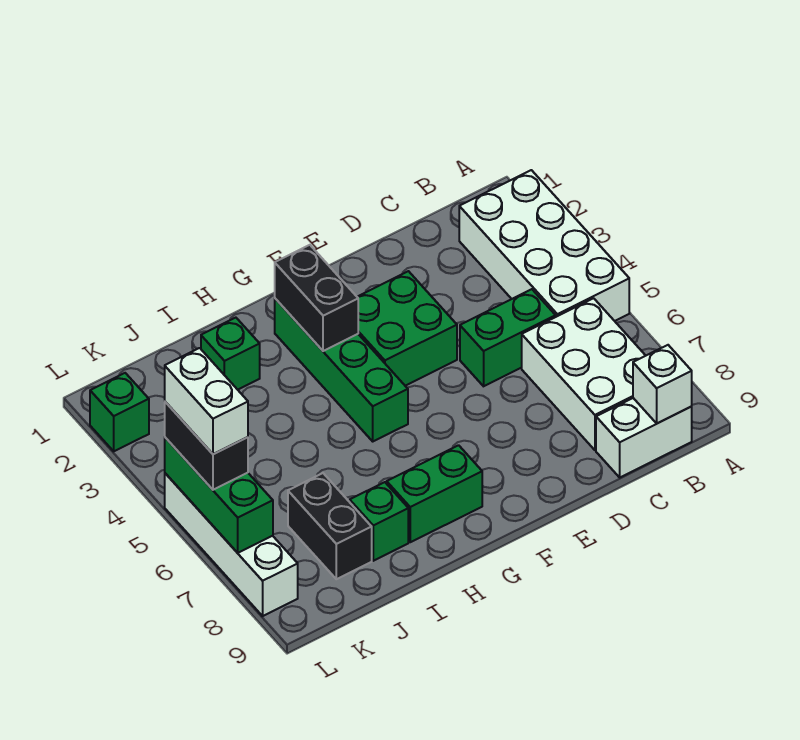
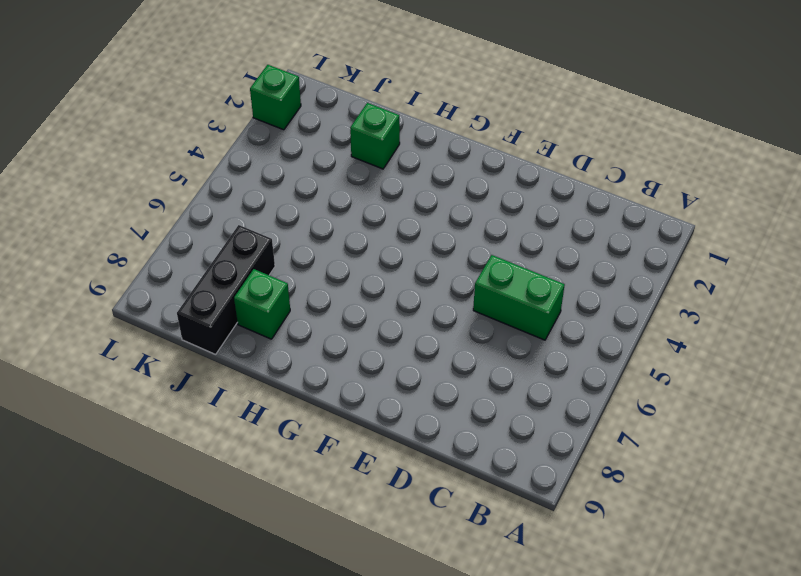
black brick J7:J9 level 1 -> black brick J7:J8 level 1
none -> white brick A2:B5 level 1
none -> white brick B6:C8 level 1
none -> white brick B9:C9 level 1

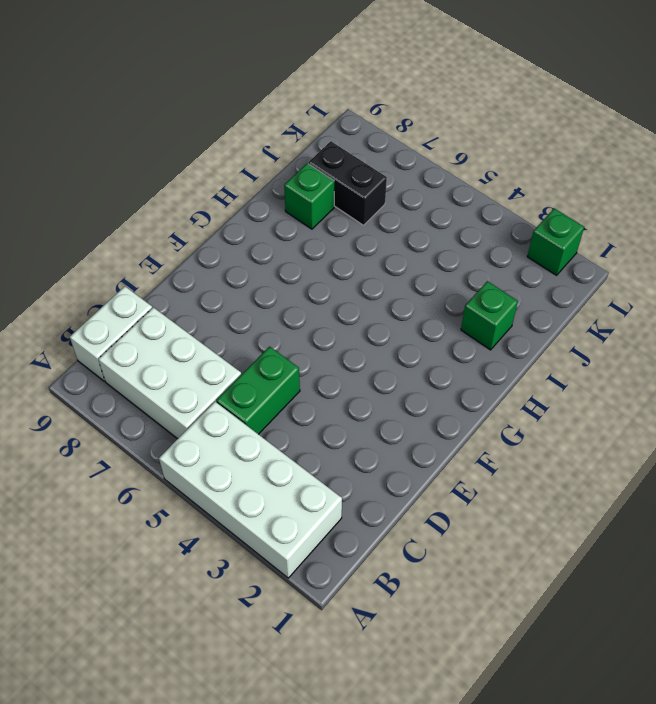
none -> green brick E3:F4 level 1
none -> green brick G2:G5 level 1
none -> green brick G8:H8 level 1

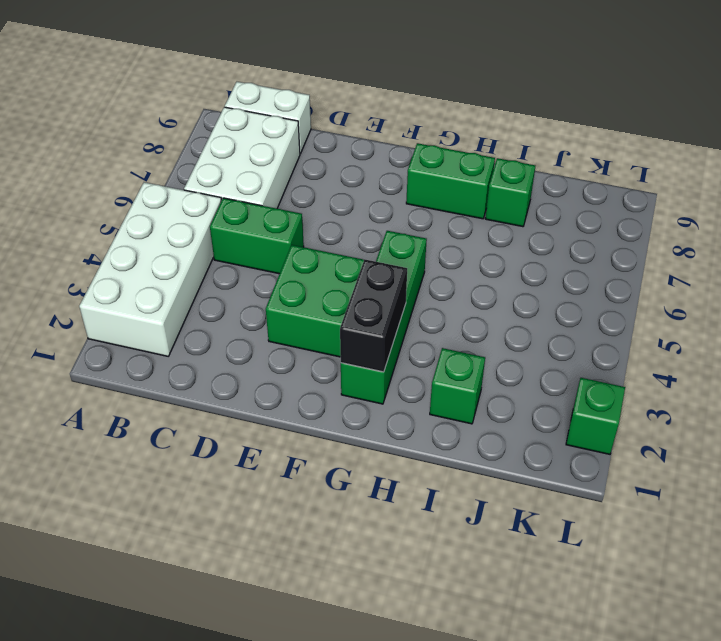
none -> black brick J7:J8 level 1
none -> white brick L5:L8 level 1
none -> white brick B9 level 2

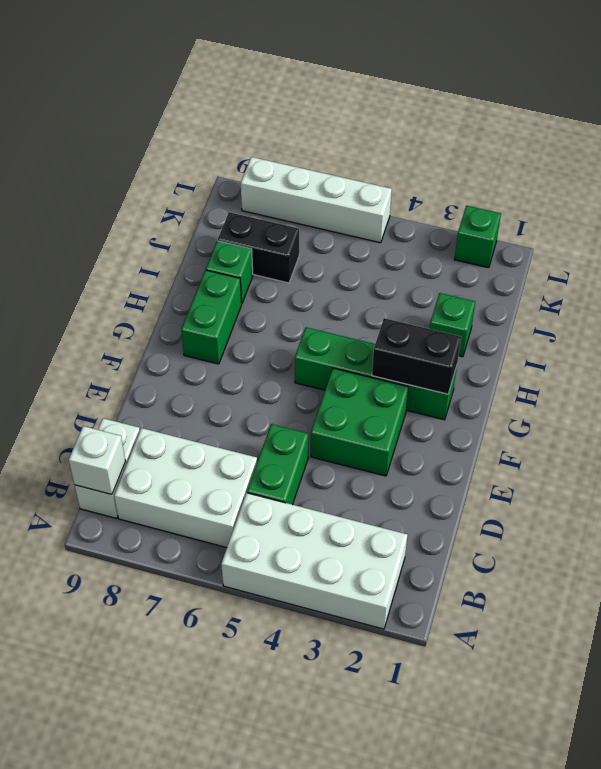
none -> green brick L5:L7 level 2
none -> black brick L5:L6 level 3
none -> white brick L5:L6 level 4

